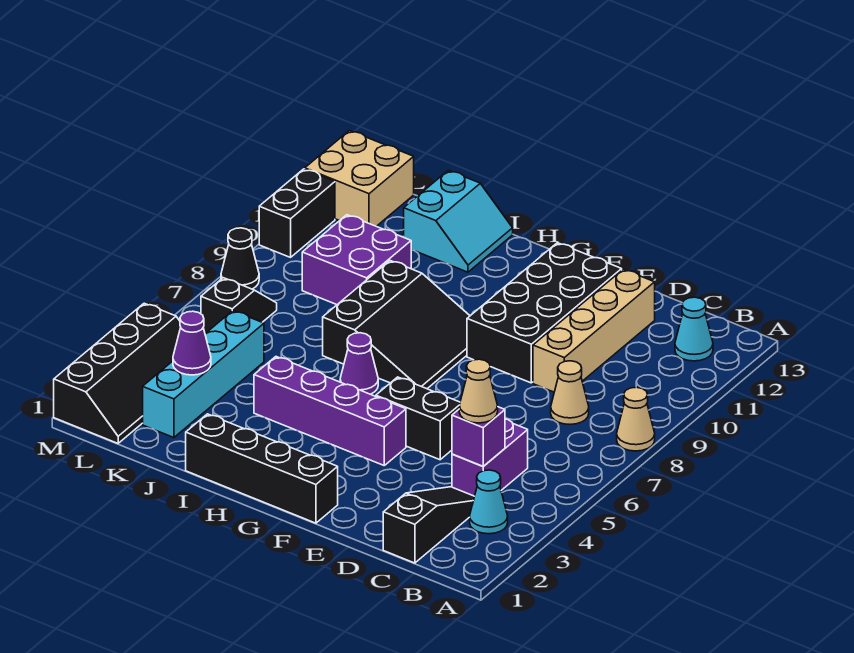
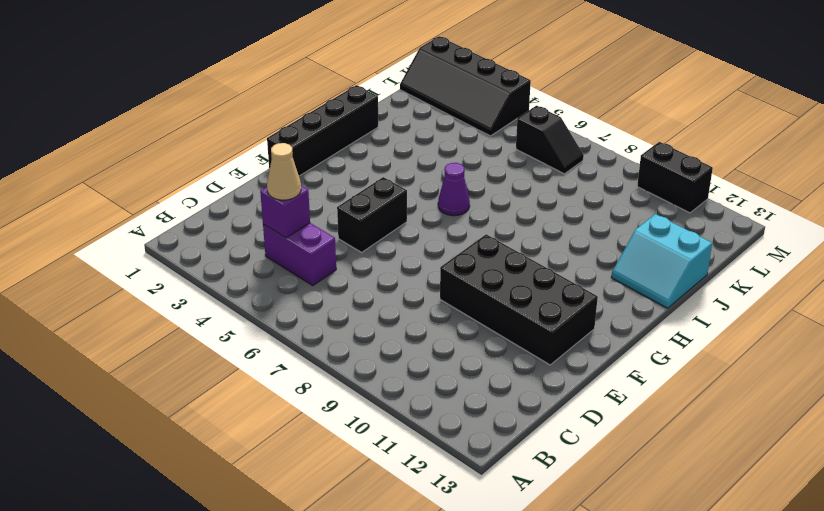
none -> tan cone A8 level 1
none -> cyan cone B3 level 1
none -> cyan cone B12 level 1

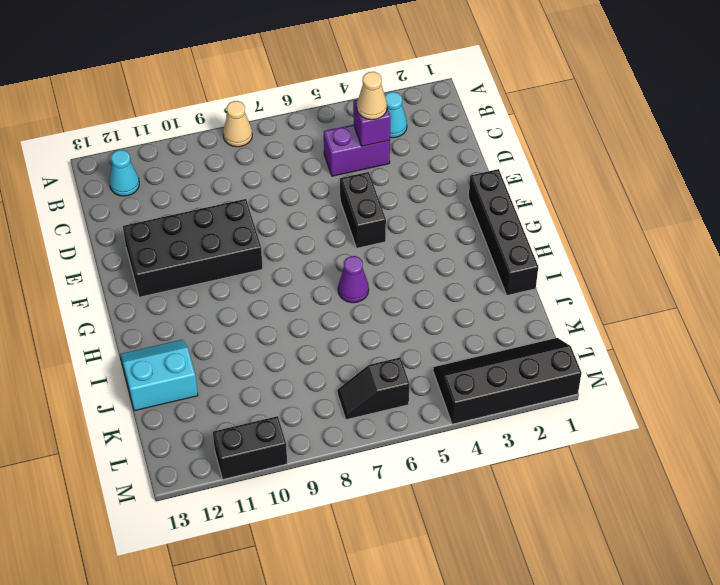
none -> black slope C1:C3 level 1 top 1
none -> tan cone C8 level 1
none -> tan brick D9:D12 level 1

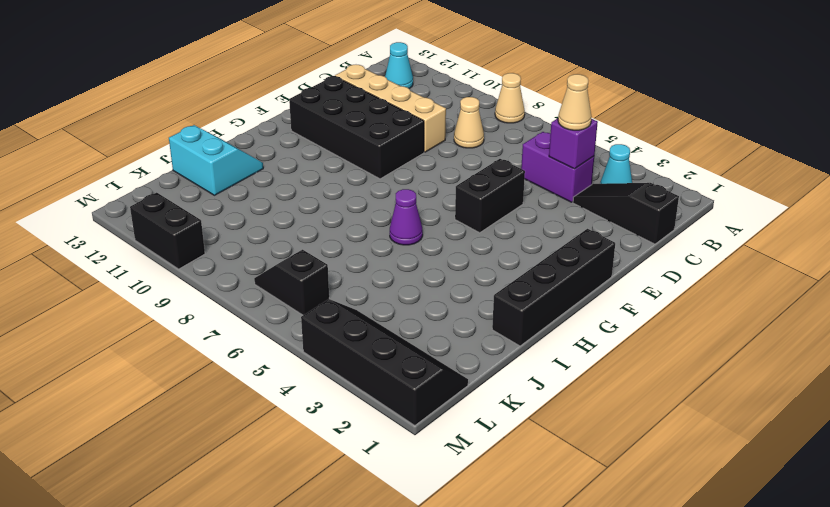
none -> purple brick F4:I4 level 1
none -> black slope G7:I9 level 1 top I
none -> purple brick J9:K10 level 1

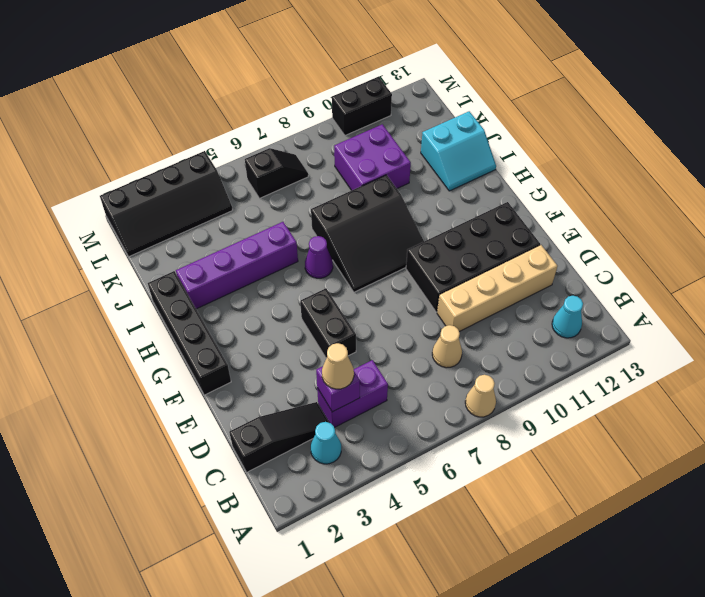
purple brick I2:I5 level 1 -> purple brick F4:I4 level 1
none -> cyan brick K2:K5 level 1
none -> tan brick L12:M13 level 1
none -> black cone M8 level 1

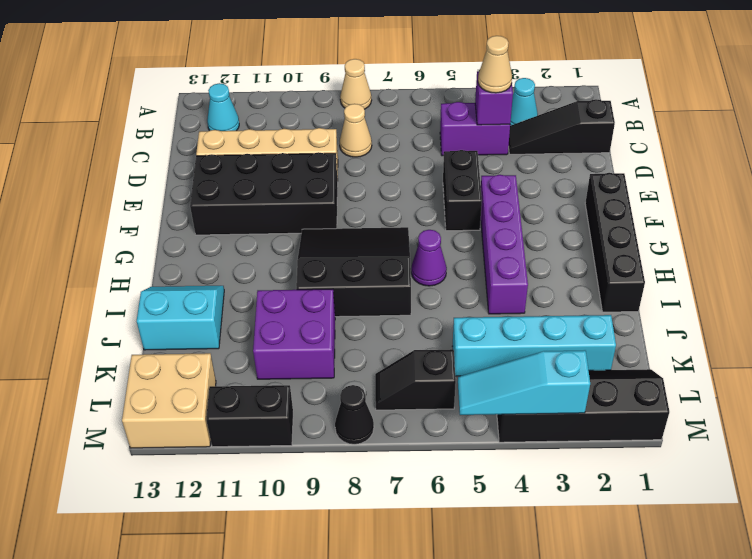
cyan slope M3:M5 level 2 top 3 -> none
none -> purple cone K3 level 2

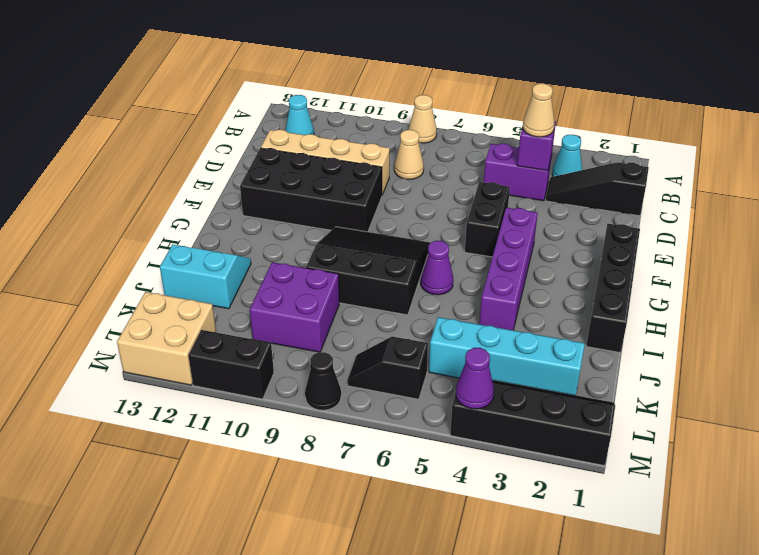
purple cone M4 level 2 -> purple cone K3 level 2

